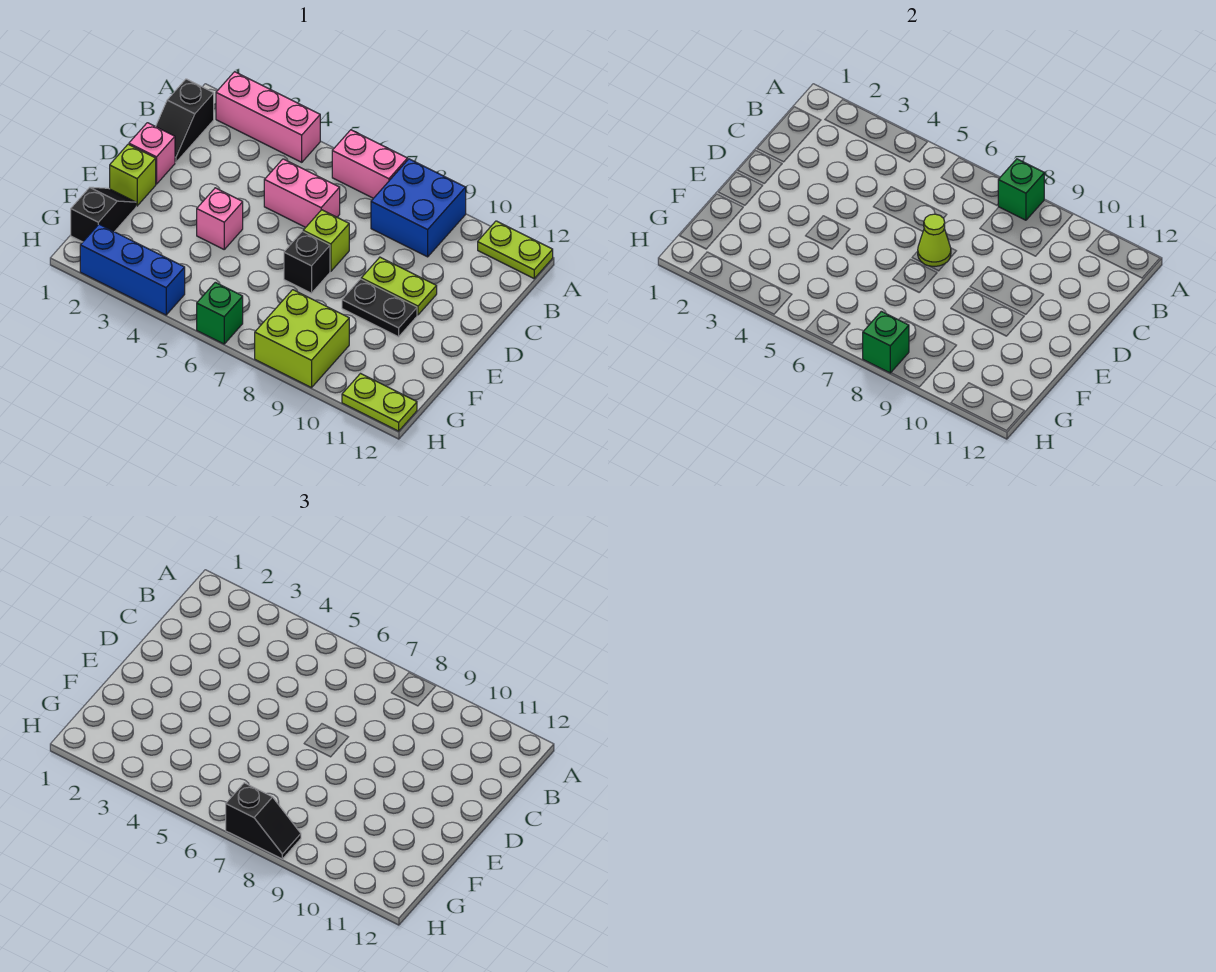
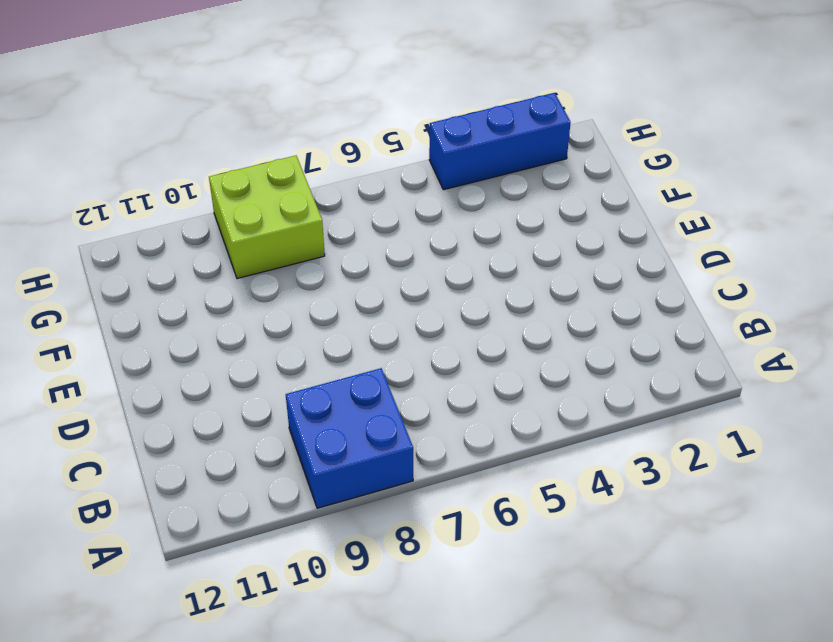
none -> pink brick A2:A4 level 1
none -> pink brick A6:A7 level 1
none -> lime plate A11:A12 level 1

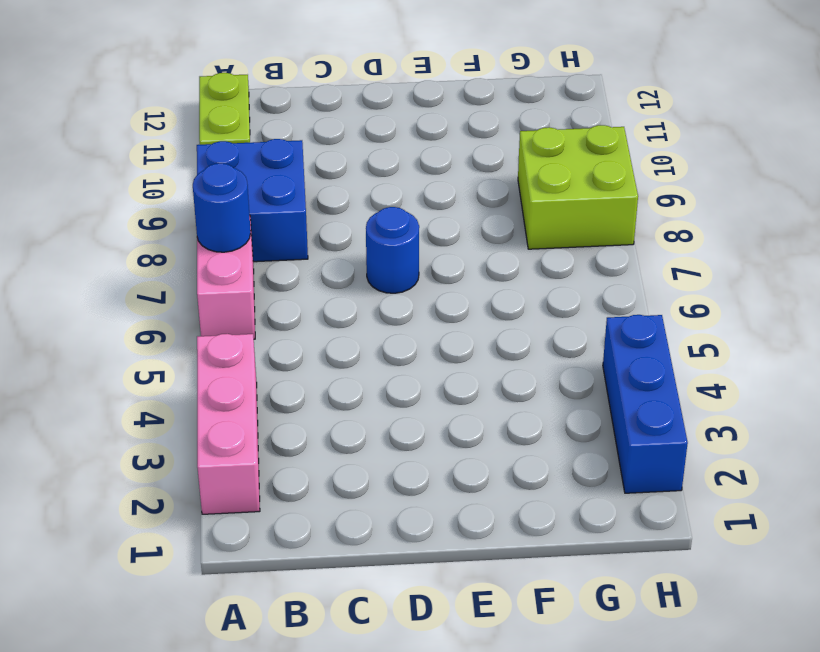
blue round brick A7 level 2 -> none
blue round brick D7 level 1 -> lime brick D7 level 1
none -> black slope B1:C1 level 1 top B
none -> pink brick C5:C6 level 1
none -> pink brick D1 level 1

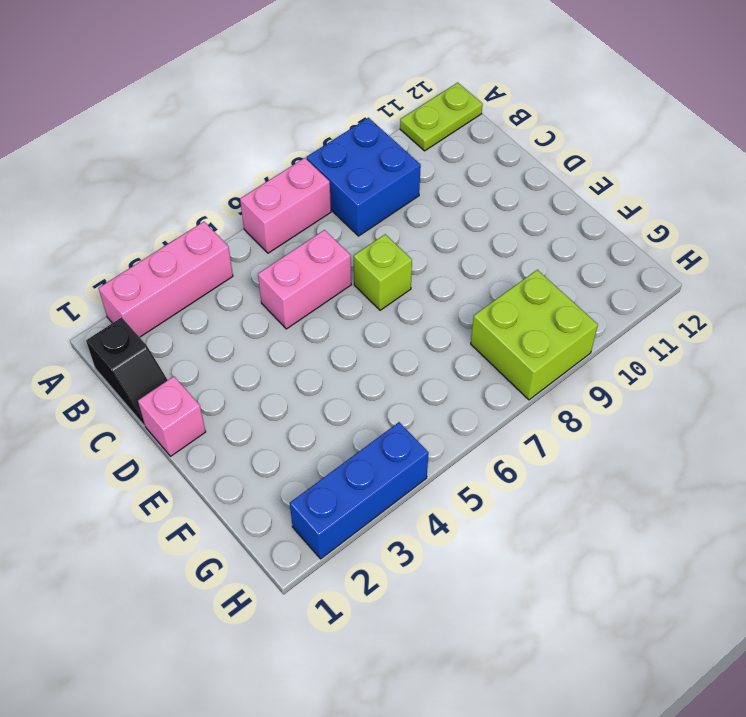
none -> lime plate D9:D10 level 1
none -> lime brick E1 level 1
none -> pink brick E4 level 1

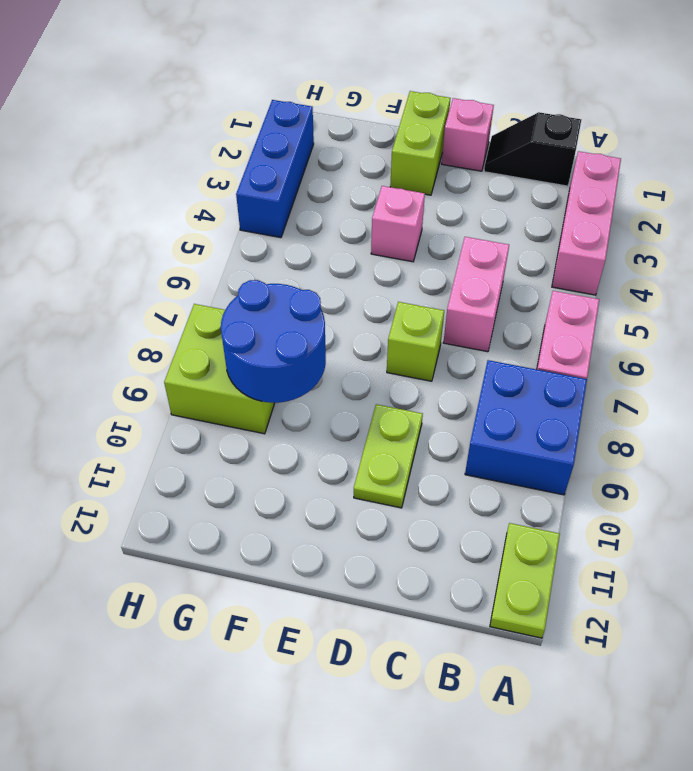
lime brick E1:E2 level 1 -> lime brick E1 level 1
blue round brick F8:G9 level 2 -> none
none -> black brick E7 level 1
none -> black plate E9:E10 level 1
none -> black slope F1:G1 level 1 top G

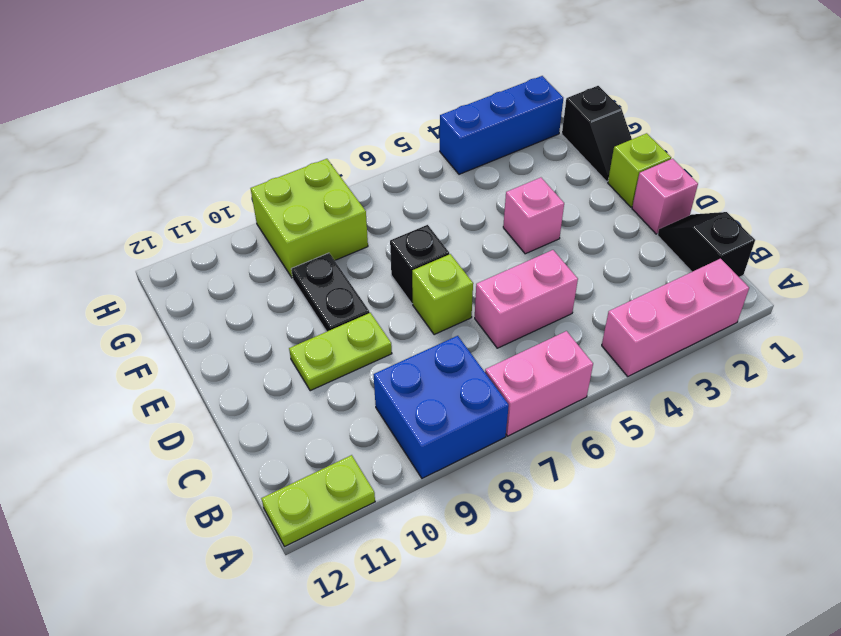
black plate E9:F9 level 1 -> black plate E9:E10 level 1
none -> green brick H6 level 1
none -> lime plate H11:H12 level 1
none -> green brick A8 level 2

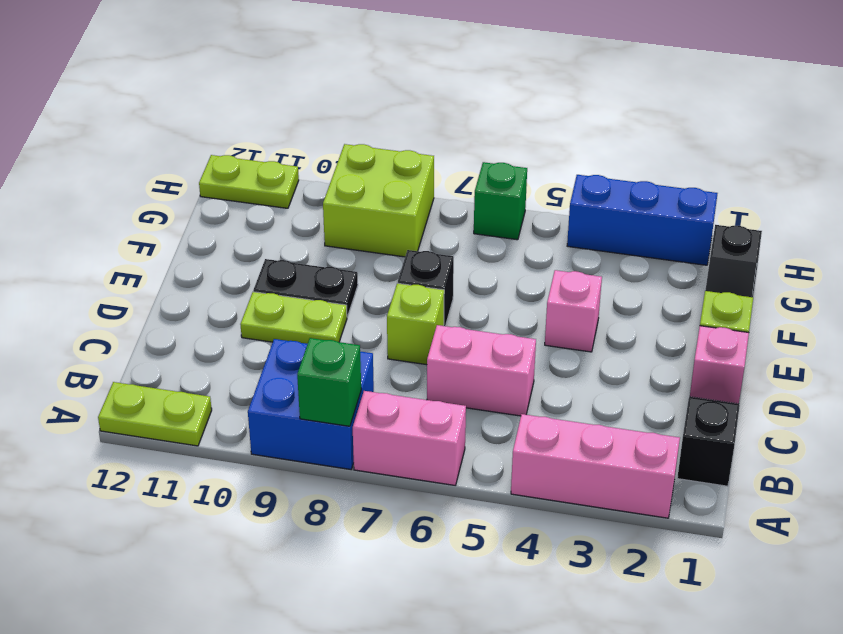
none -> lime cone D7 level 2
none -> green brick H8 level 2
none -> black slope H7:H8 level 3 top 7

